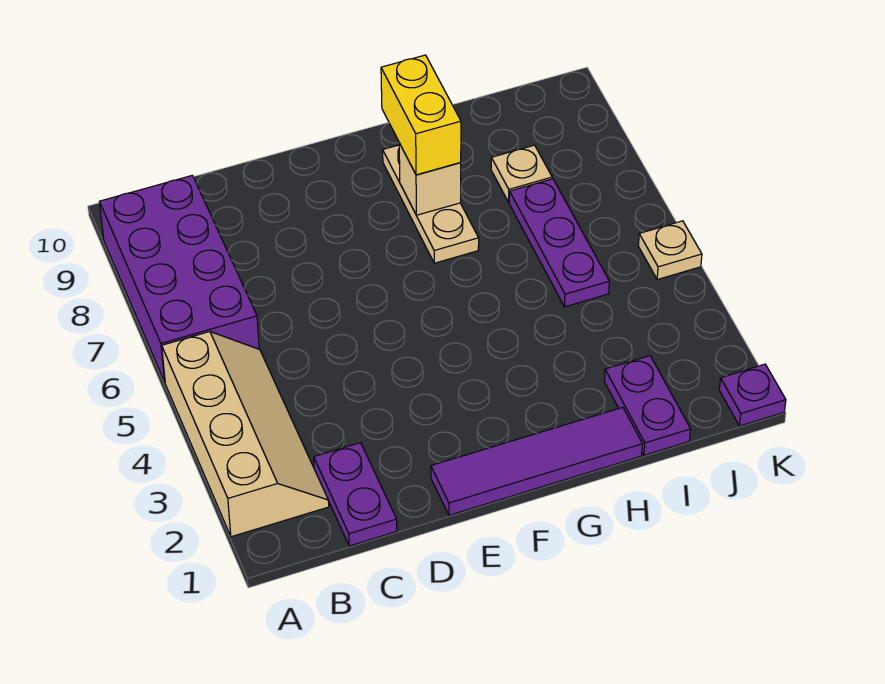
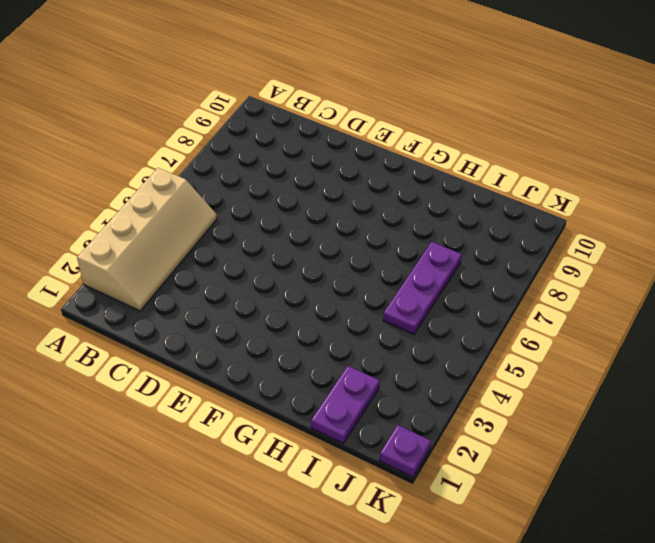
none -> purple brick A6:B9 level 1
none -> purple plate C1:C2 level 1
none -> purple tile E1:H1 level 1

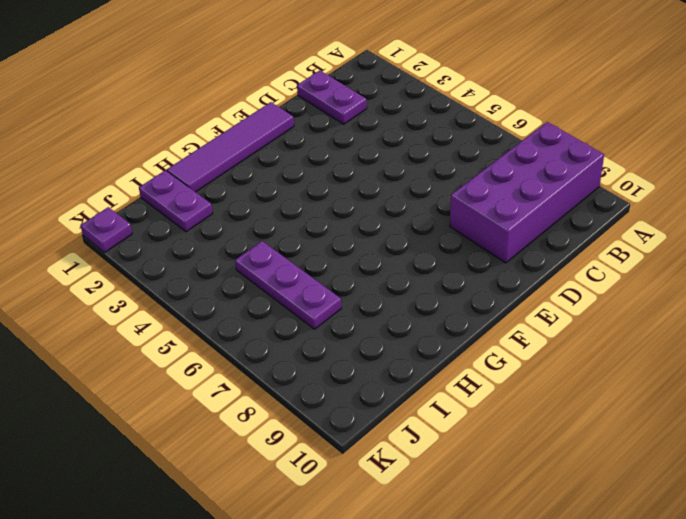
purple brick A8:D9 level 1 -> purple brick A6:B9 level 1
none -> tan slope A2:B5 level 1 top A
none -> tan plate G7:G9 level 1
none -> tan plate I8 level 1

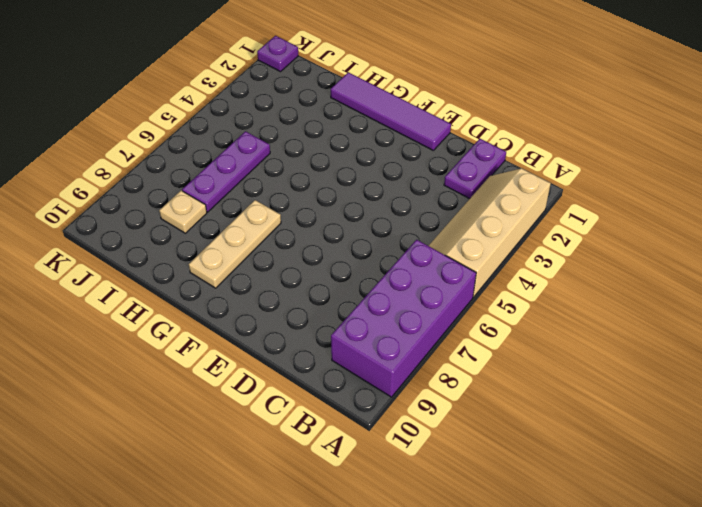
none -> purple plate I1:I2 level 1
none -> tan plate K5 level 1
none -> tan brick G8 level 2

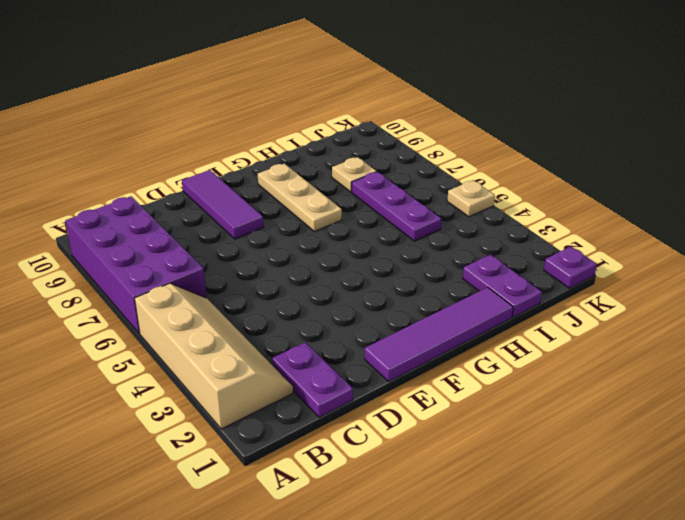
purple tile E8:E10 level 1 -> none
none -> tan brick G8 level 2
none -> yellow brick G8:G9 level 3

